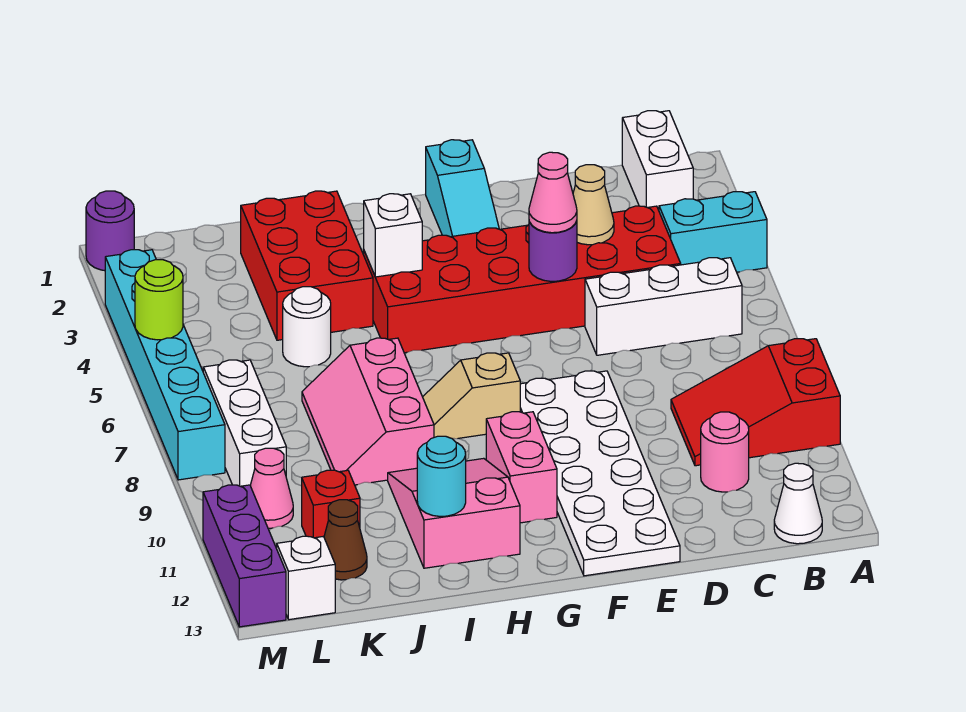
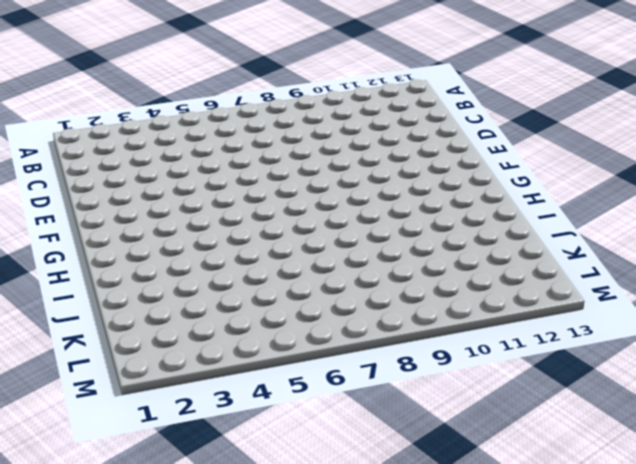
none -> cyan brick A4:B4 level 1
none -> red slope A9:C10 level 1 top A
none -> white brick B1:B2 level 1

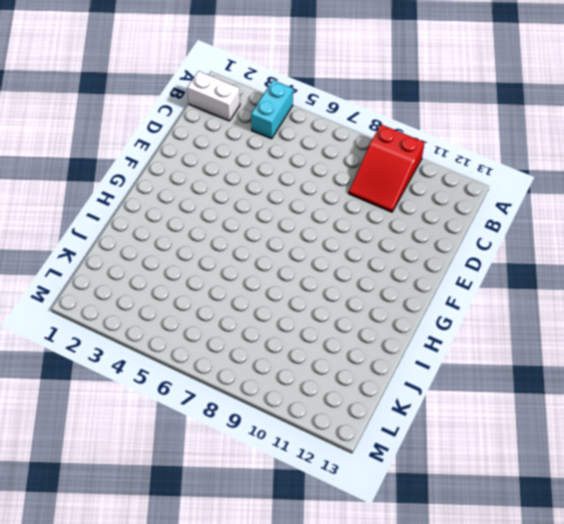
none -> white brick B6:D6 level 1
none -> white cone B13 level 1
none -> red brick C4:H5 level 1

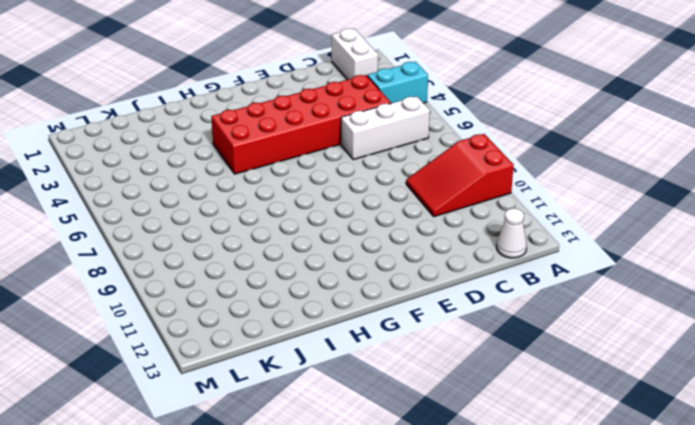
none -> pink round brick C11 level 1
none -> white plate E8:F13 level 1
none -> cyan slope F1:F3 level 1 top 1

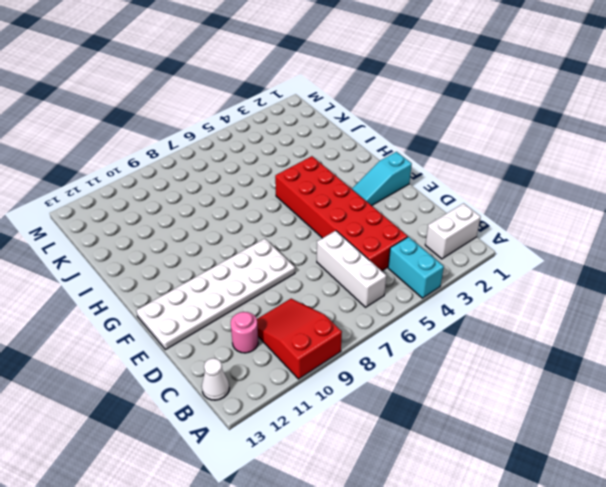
none -> tan slope G8:H8 level 1 top G
none -> pink brick G10:G11 level 1
none -> pink slope H10:I12 level 1 top 12

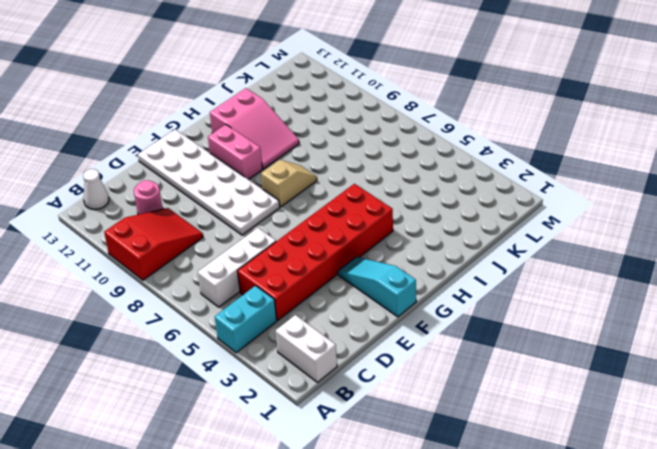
none -> red brick I2:J4 level 1
none -> pink slope I7:J9 level 1 top I
none -> white round brick J5 level 1

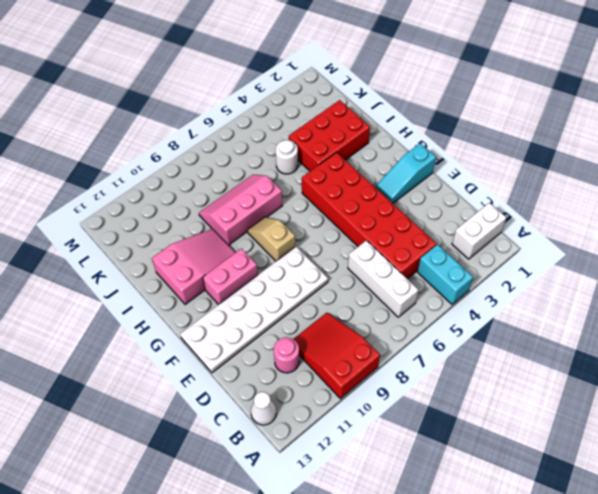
none -> red brick K11 level 1
none -> brown cone K12 level 1
none -> white brick L7:L9 level 1

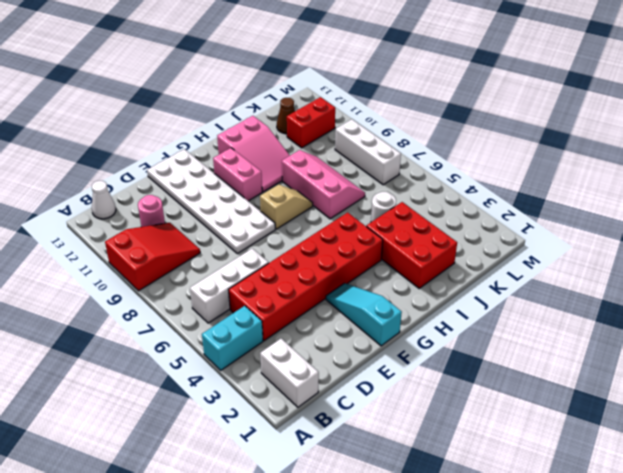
red brick K11:L11 level 1 -> red brick K11 level 1
none -> pink cone L10 level 1
none -> white brick L13 level 1
none -> purple round brick M1 level 1

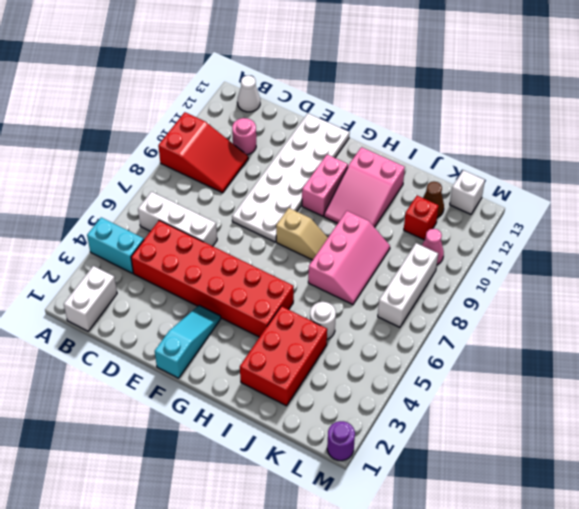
none -> cyan brick M3:M8 level 1
none -> purple brick M11:M13 level 1
none -> tan cone D4 level 2

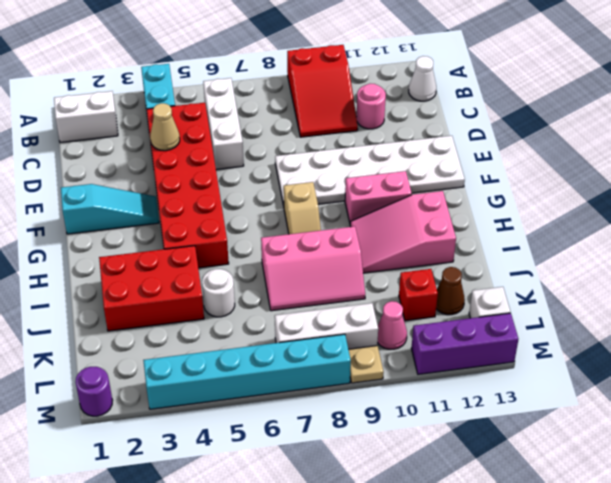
tan plate M9 level 1 -> none
none -> purple round brick E5 level 2
none -> white brick H4 level 2
none -> cyan round brick I12 level 2

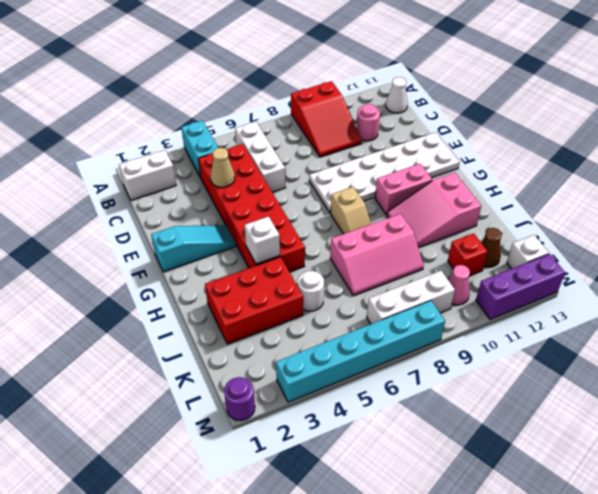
none -> purple round brick E5 level 2
none -> cyan round brick I12 level 2
none -> lime round brick M5 level 2

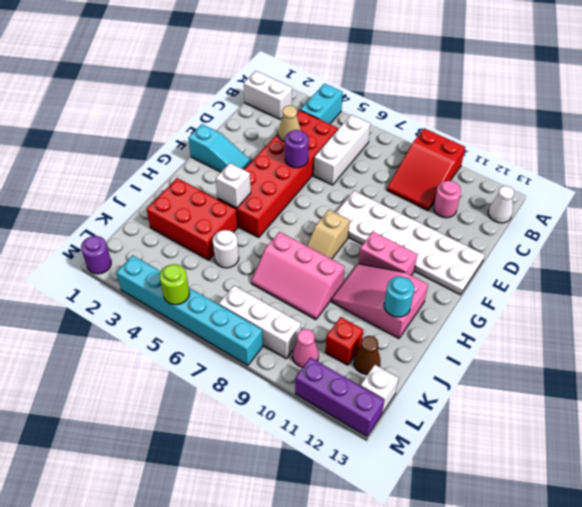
none -> pink cone E5 level 3

